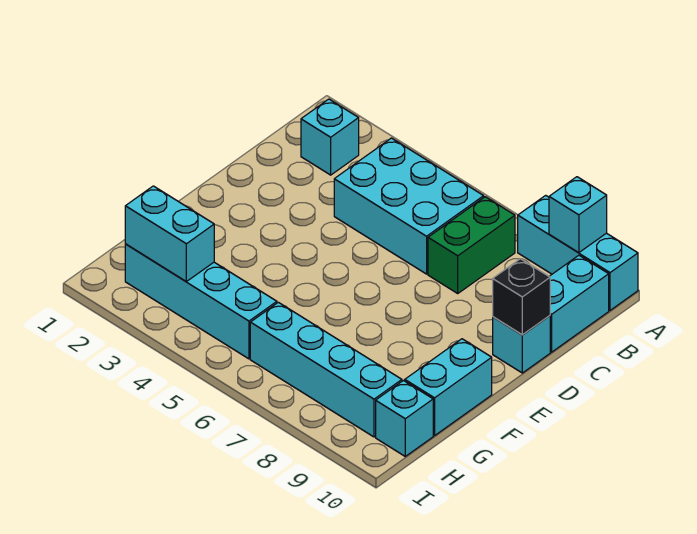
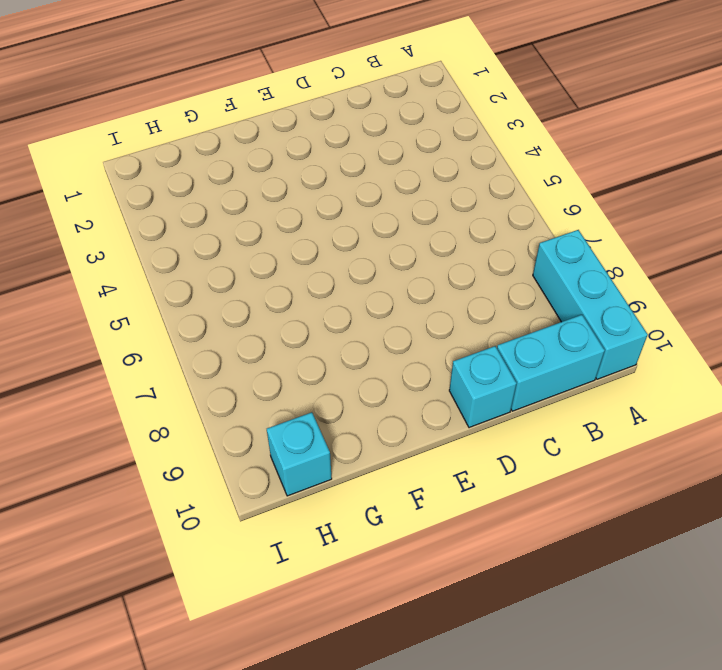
none -> cyan brick B2 level 1
none -> cyan brick B4:C6 level 1
none -> green brick B7:C7 level 1

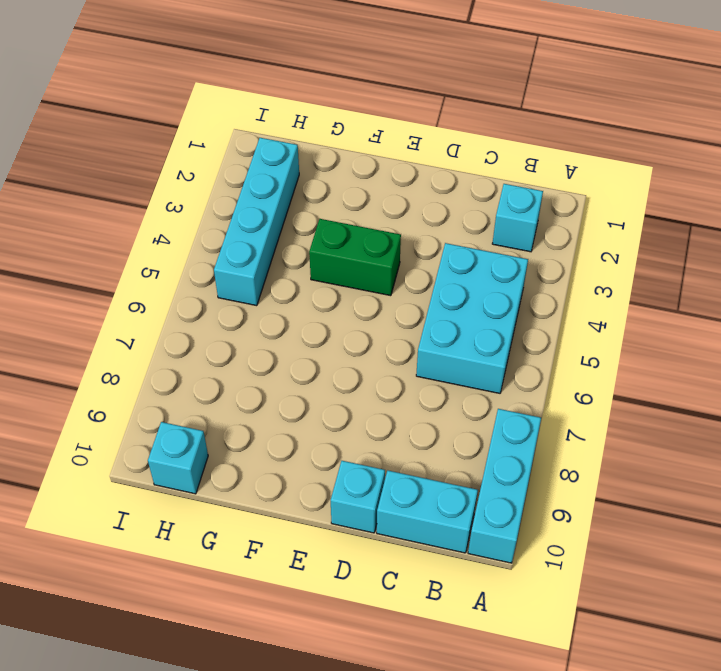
green brick E4:F4 level 1 -> green brick B7:C7 level 1
none -> cyan brick F10:G10 level 1
none -> cyan brick H6:H9 level 1
none -> cyan brick A9 level 2

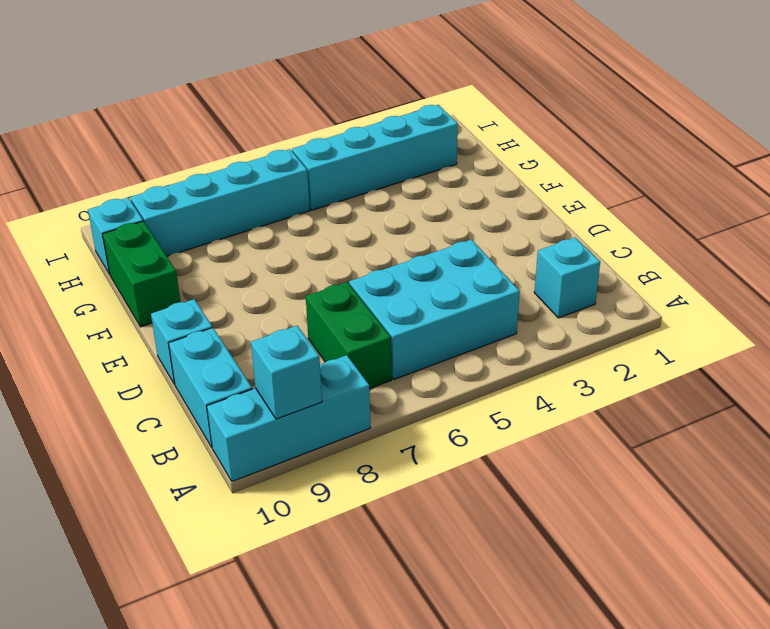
green brick F10:G10 level 1 -> cyan brick F10:G10 level 1
none -> black brick D10 level 2
none -> cyan brick H2:H3 level 2

